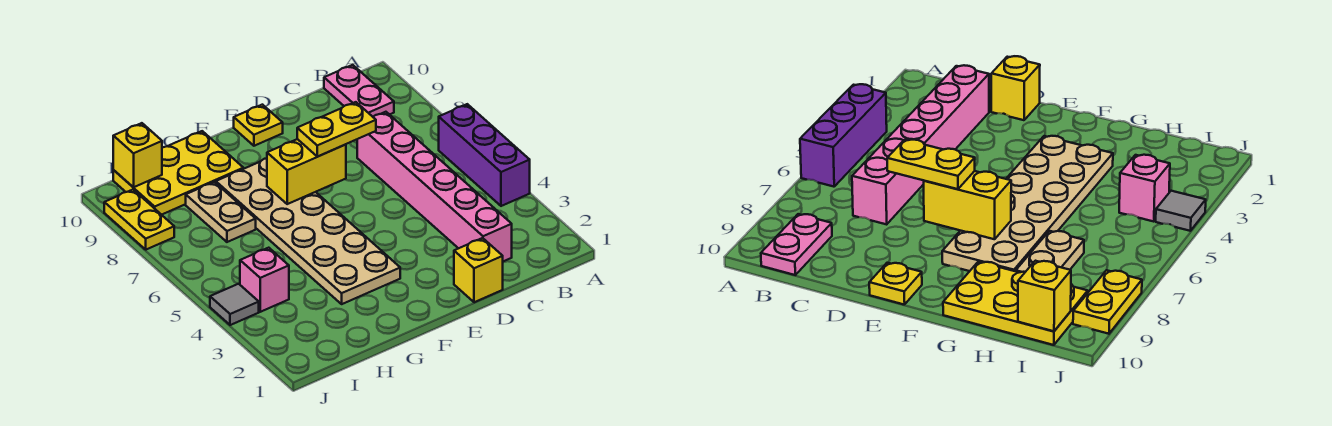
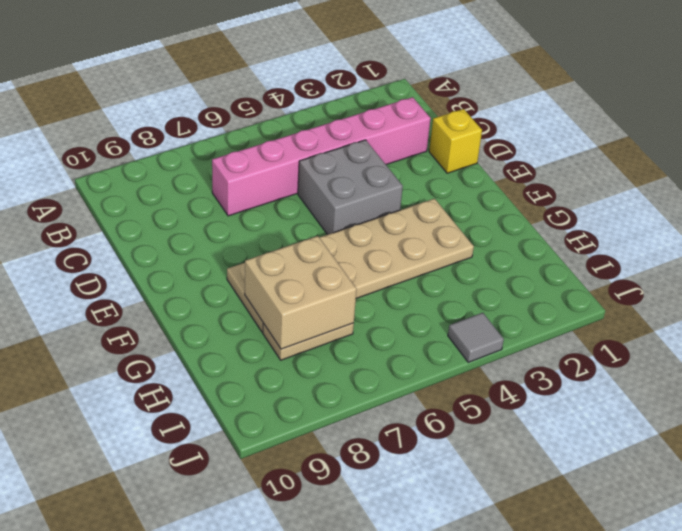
grey brick D4:E5 level 1 -> none
tan brick G7:H8 level 2 -> none
none -> purple brick A4:A6 level 1
none -> pink plate B9:B10 level 1
none -> yellow plate E10 level 1

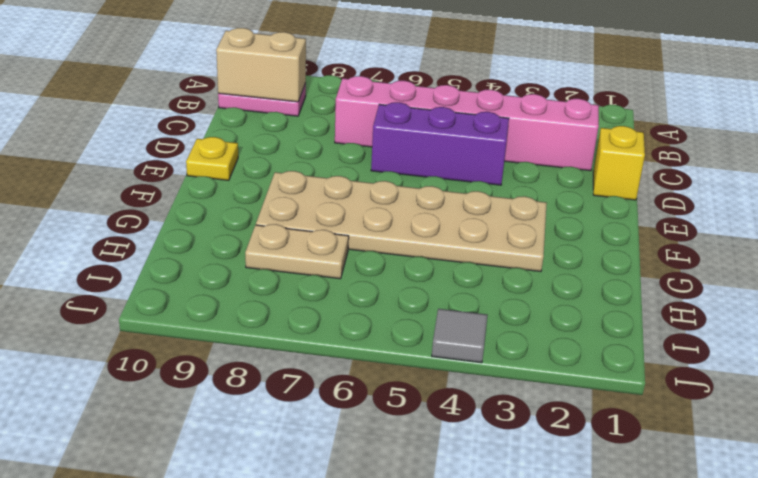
tan brick B9:B10 level 2 -> none
purple brick D4:D6 level 1 -> purple brick A4:A6 level 1
none -> yellow plate G9:I10 level 1
none -> pink brick I4 level 1
none -> yellow plate J8:J9 level 1

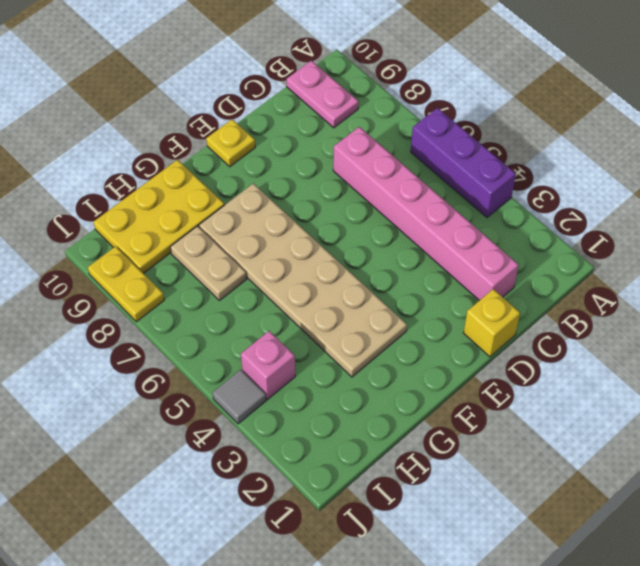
none -> yellow brick E7:F7 level 2
none -> yellow brick I10 level 2
none -> yellow plate D7:E7 level 3

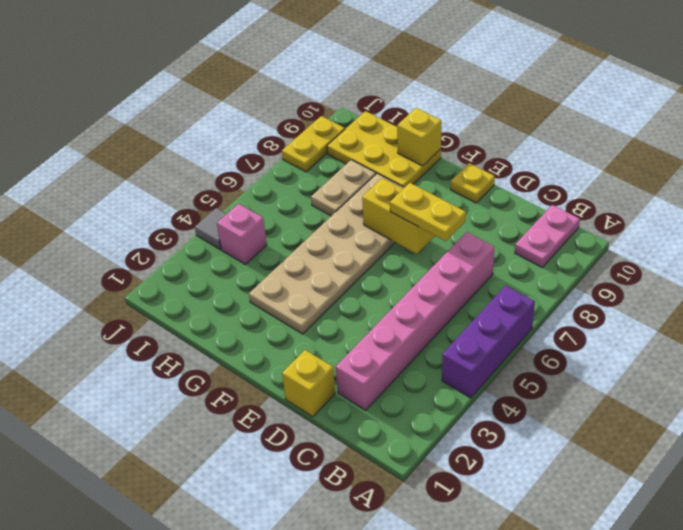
yellow brick G10 level 2 -> yellow brick I10 level 2

